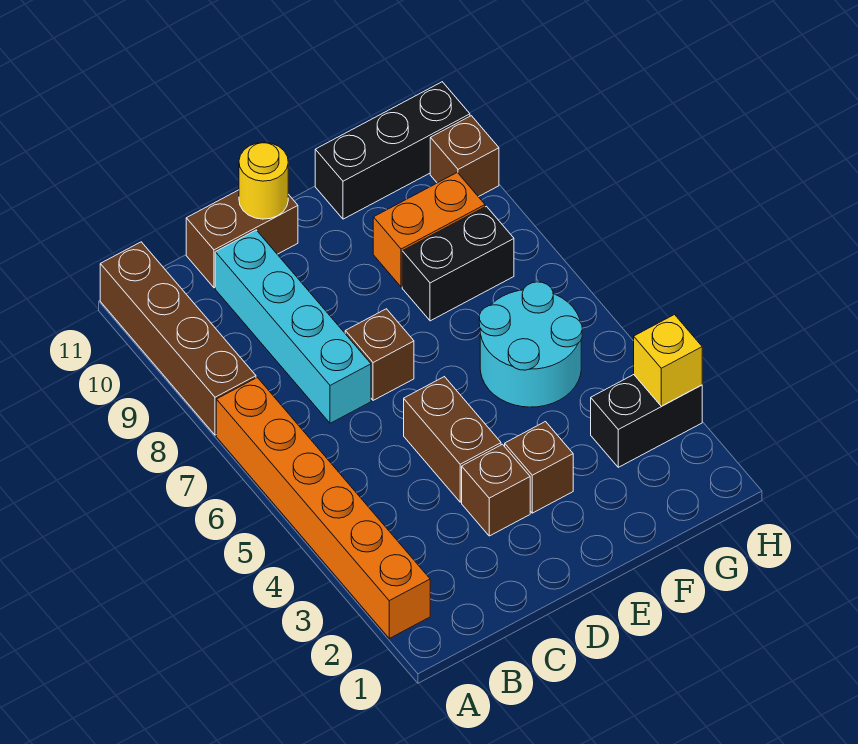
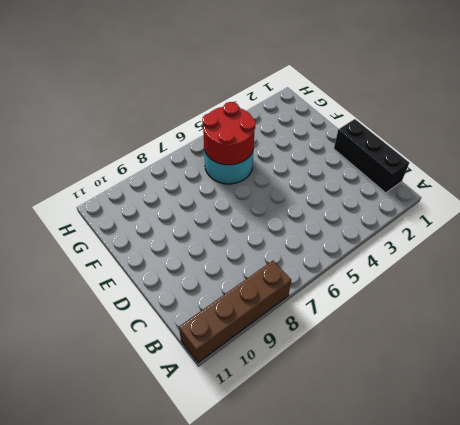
black brick B1:D1 level 1 -> black brick F11:H11 level 1
red round brick F5:G6 level 2 -> none
none -> orange brick A2:A7 level 1
none -> cyan brick C7:C10 level 1
none -> brown brick C11:D11 level 1

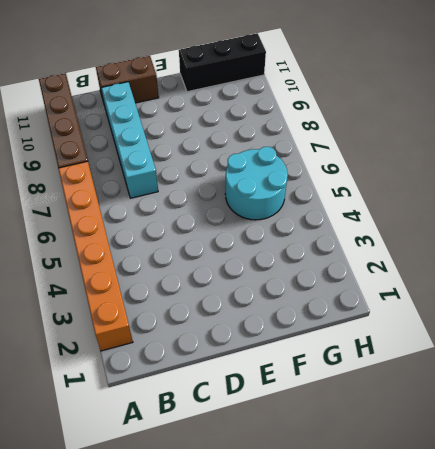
none -> brown brick D3 level 1
none -> brown brick D4:D5 level 1
none -> brown brick D7 level 1

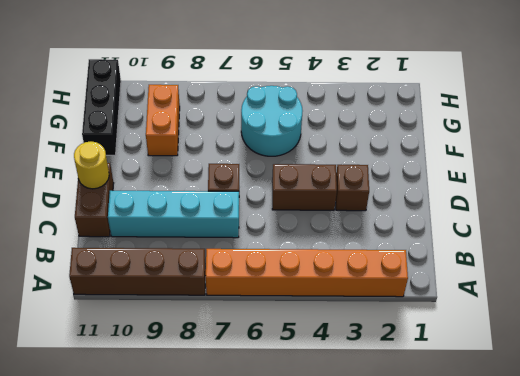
none -> brown brick E3 level 1
none -> black brick F8:G8 level 1
none -> black brick G3:H3 level 1

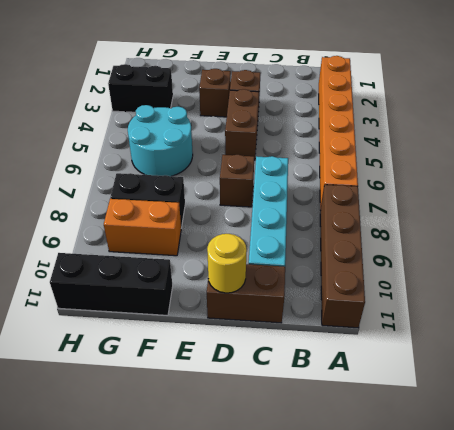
none -> brown brick H10 level 1
none -> yellow brick H3 level 2

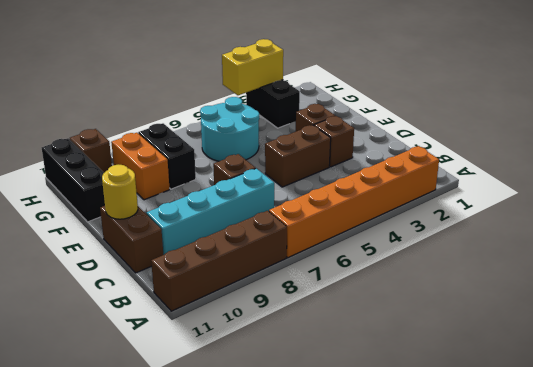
yellow brick H3:H4 level 2 -> yellow brick H3 level 2

